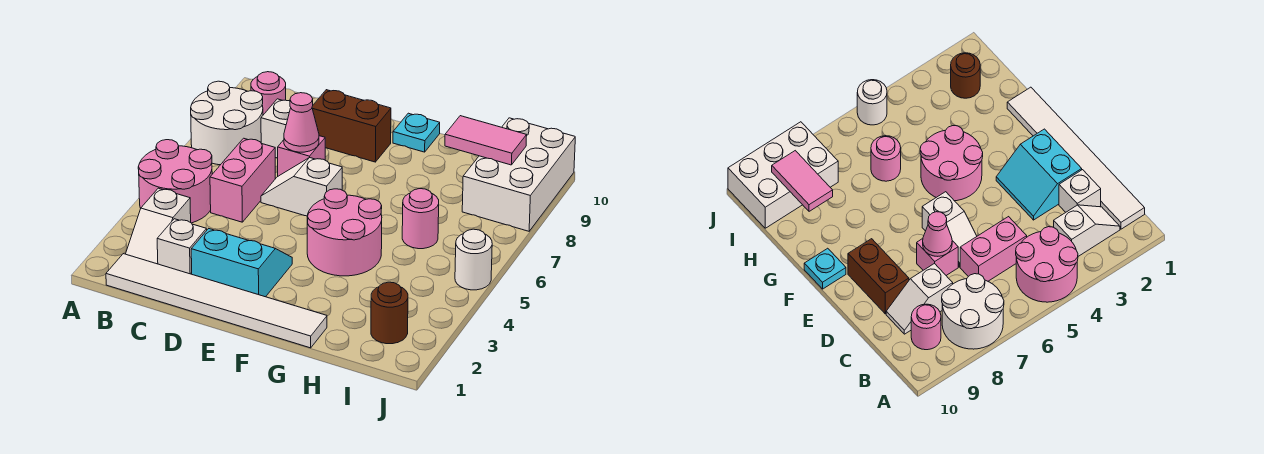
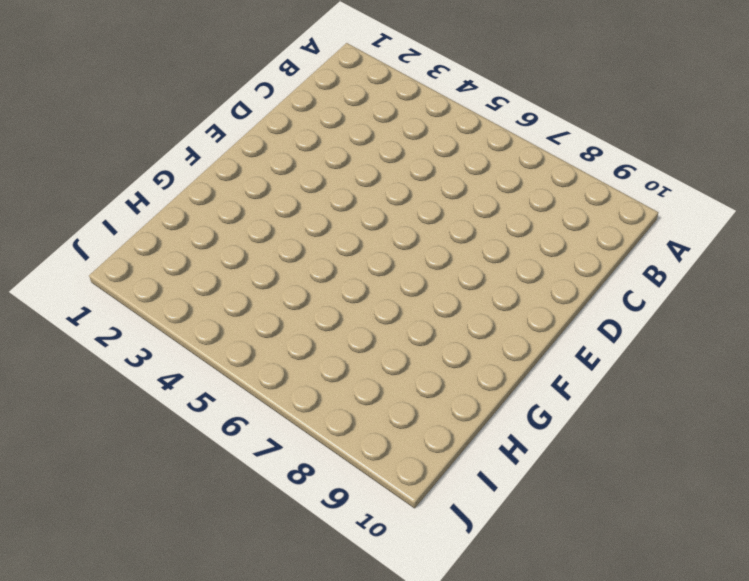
none -> pink round brick A4:B5 level 1
none -> white round brick A7:B8 level 1
none -> white tile B1:G1 level 1

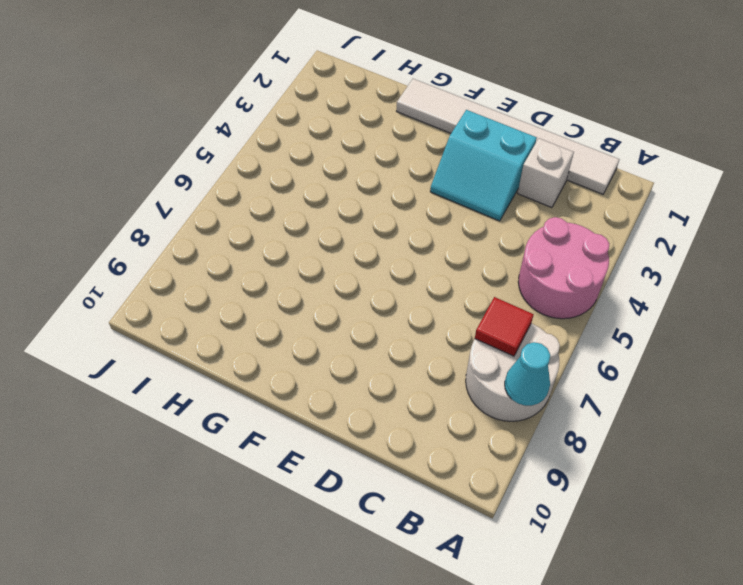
cyan cone A8 level 2 -> none
red tile B7 level 2 -> none
none -> white slope B2:B3 level 1 top 3
none -> pink round brick B9 level 1
none -> pink brick C5:C6 level 1

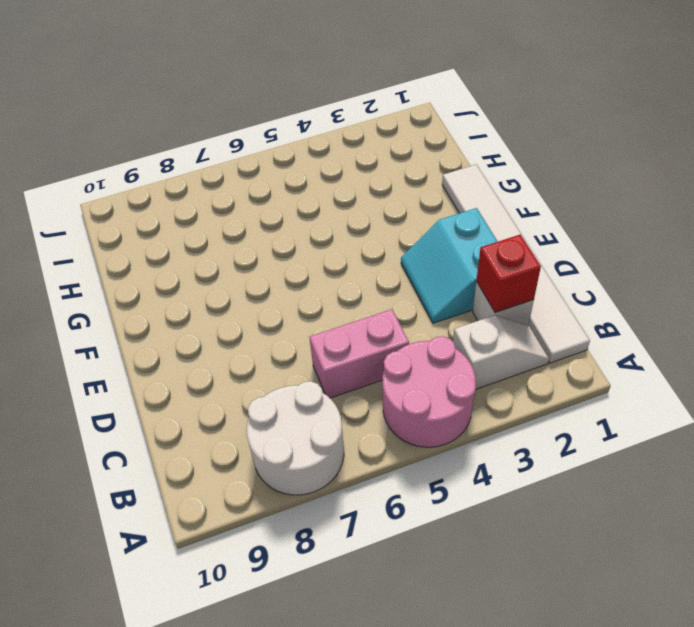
red brick C2 level 2 -> none
none -> pink round brick B9 level 1
none -> white slope C8:C9 level 1 top 8
none -> white slope D6:E6 level 1 top E

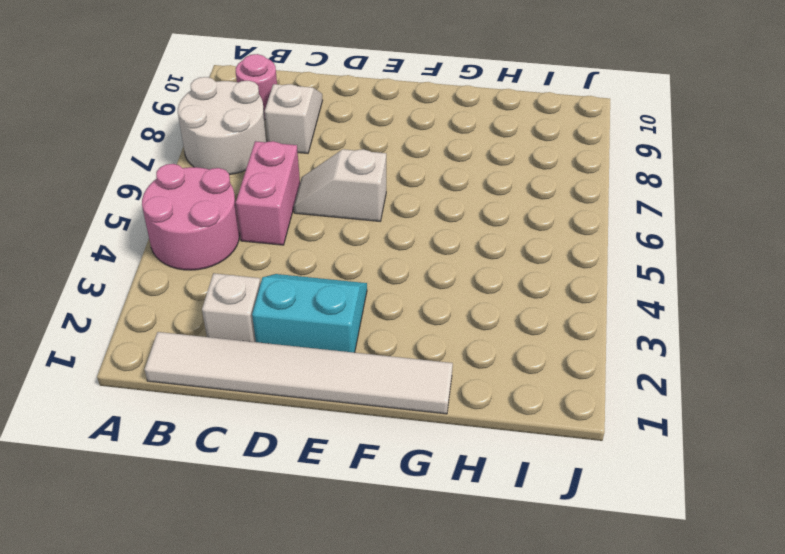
none -> white slope B2:B3 level 1 top 3
none -> pink brick D7 level 1
none -> brown brick D9:E9 level 1

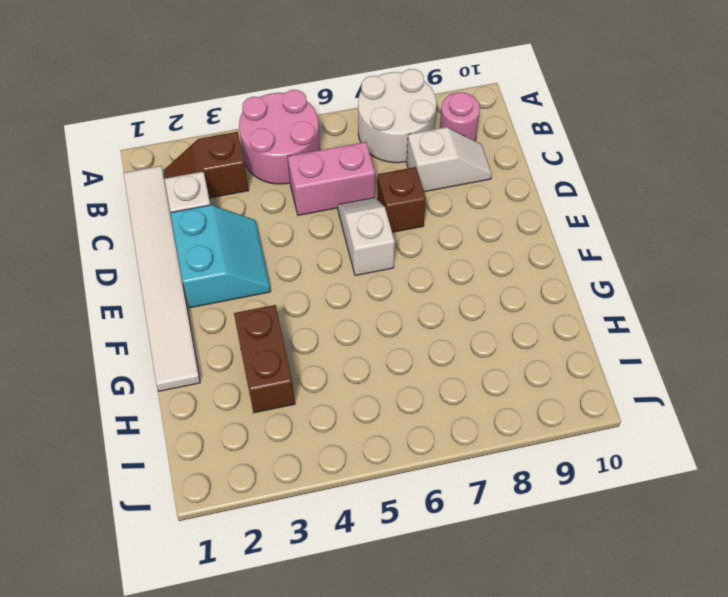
brown slope B2:B3 level 1 top 3 -> white slope B2:B3 level 1 top 3
brown brick D7 level 1 -> pink brick D7 level 1
brown brick G3:H3 level 1 -> brown brick D9:E9 level 1
none -> pink round brick F4:G5 level 1
none -> cyan plate F10 level 1
none -> pink round brick H6 level 1

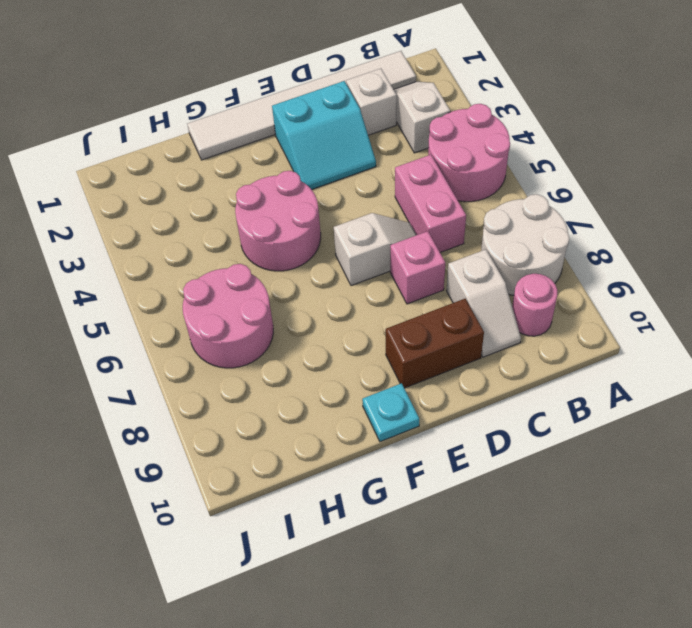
pink round brick H6:I7 level 1 -> pink round brick H6 level 1
none -> brown round brick I2 level 1
none -> white brick I8:J10 level 1
none -> white round brick J5 level 1

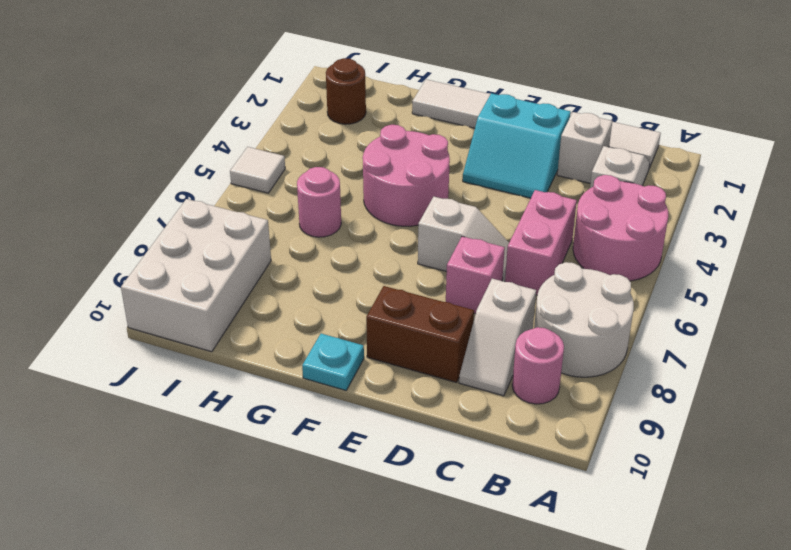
white tile J5 level 1 -> white round brick J5 level 1
none -> pink cone D7 level 2
none -> pink tile H9:I9 level 2

